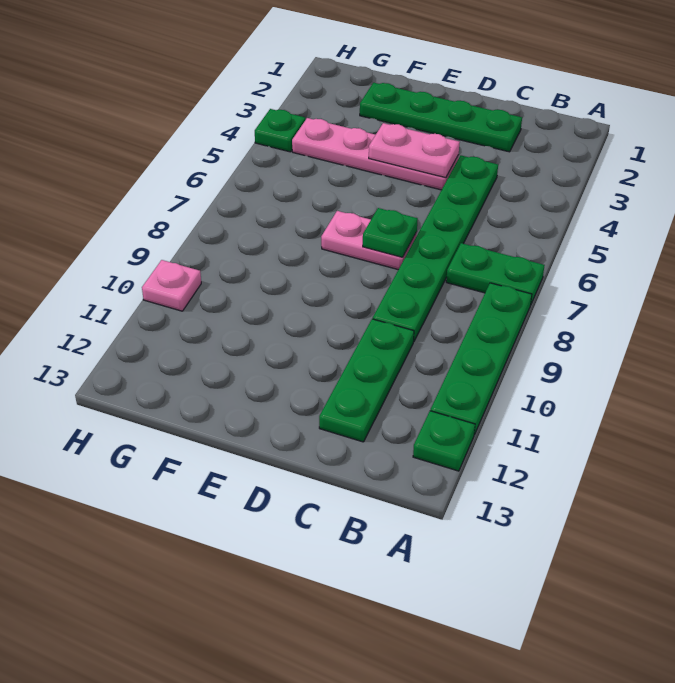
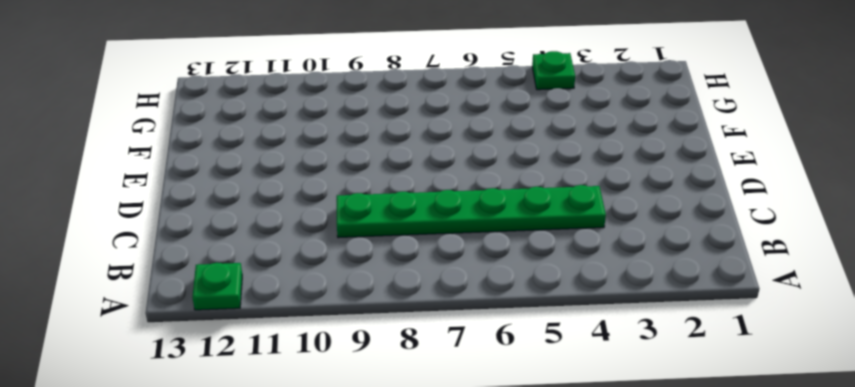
none -> green plate A7:B7 level 1
none -> green plate A8:A11 level 1
none -> green plate C2:F2 level 1

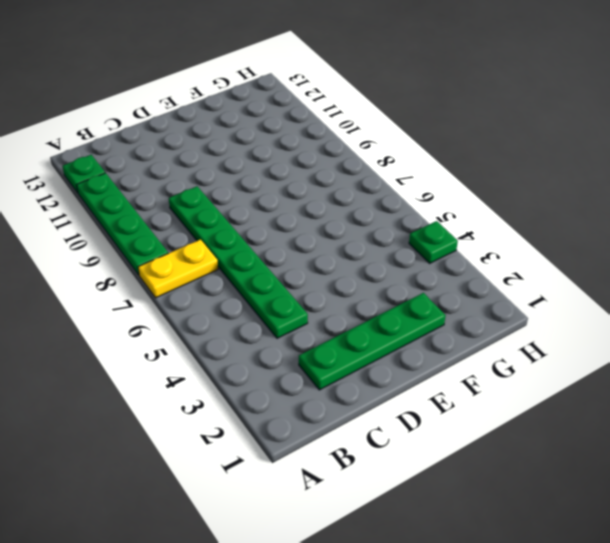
yellow plate A7:B7 level 1 -> green plate A7:B7 level 1
none -> green plate C10:C12 level 1
none -> pink plate D4:G4 level 1
none -> pink plate D7:E7 level 1

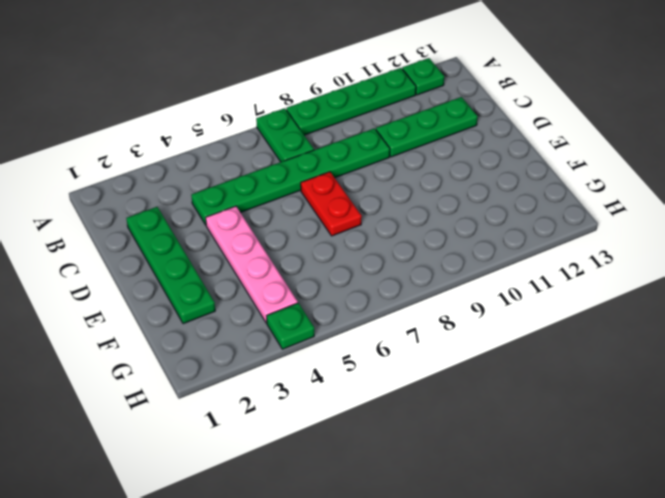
red plate D7:E7 level 1 -> pink plate D7:E7 level 1
none -> pink plate H10 level 1
none -> pink plate D4:E4 level 2
none -> green plate D7 level 2

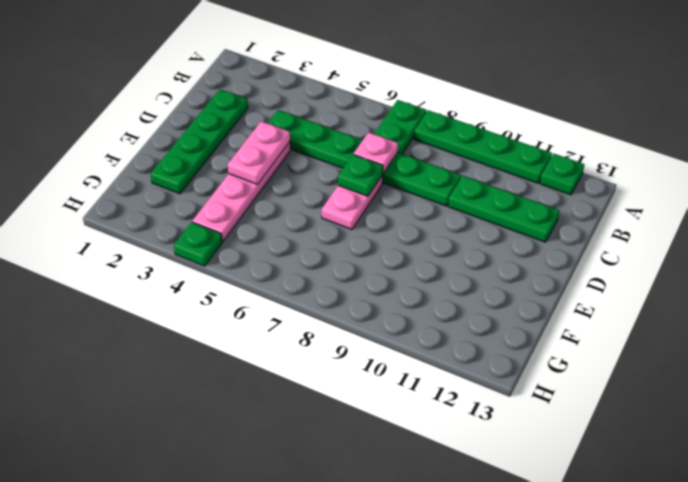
pink plate C7 level 2 -> pink plate H10 level 1

